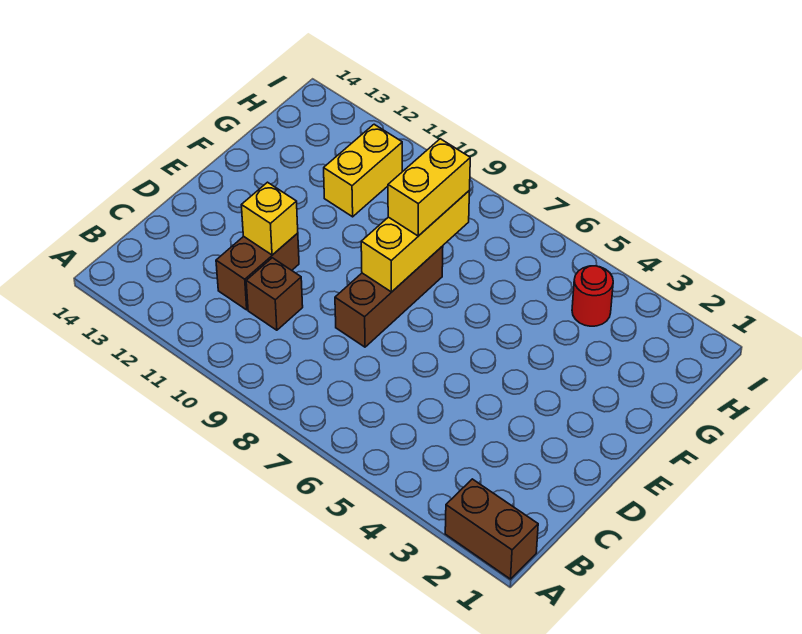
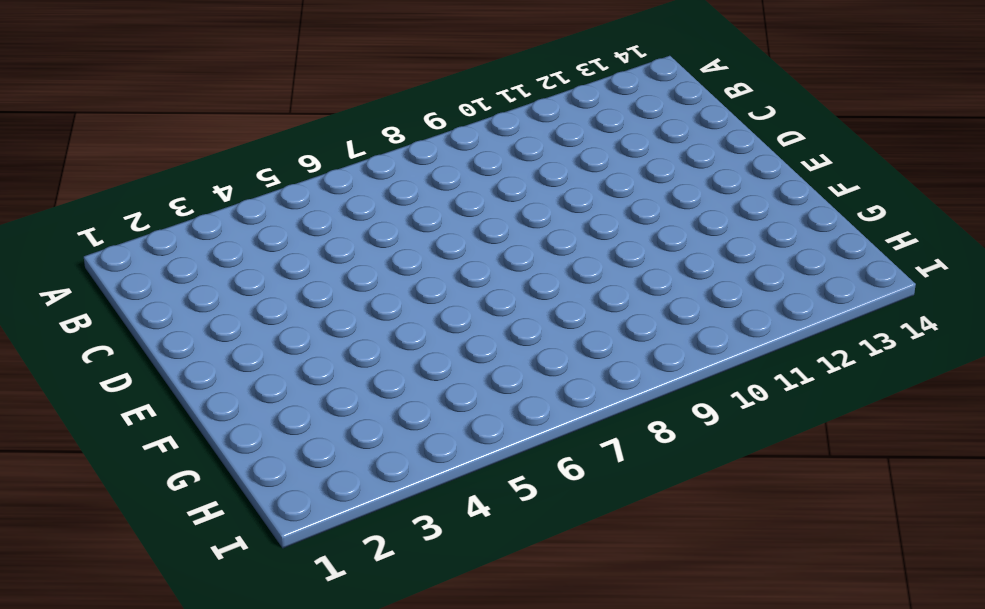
none -> brown brick A1:A2 level 1
none -> brown brick C10 level 1

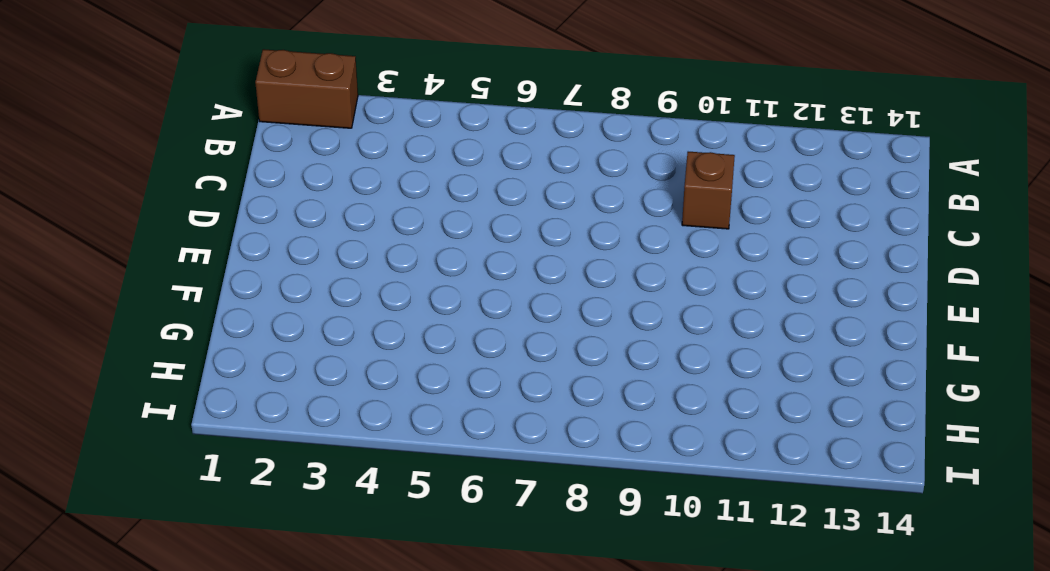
none -> brown brick C11:D11 level 1
none -> brown brick D8:F8 level 1

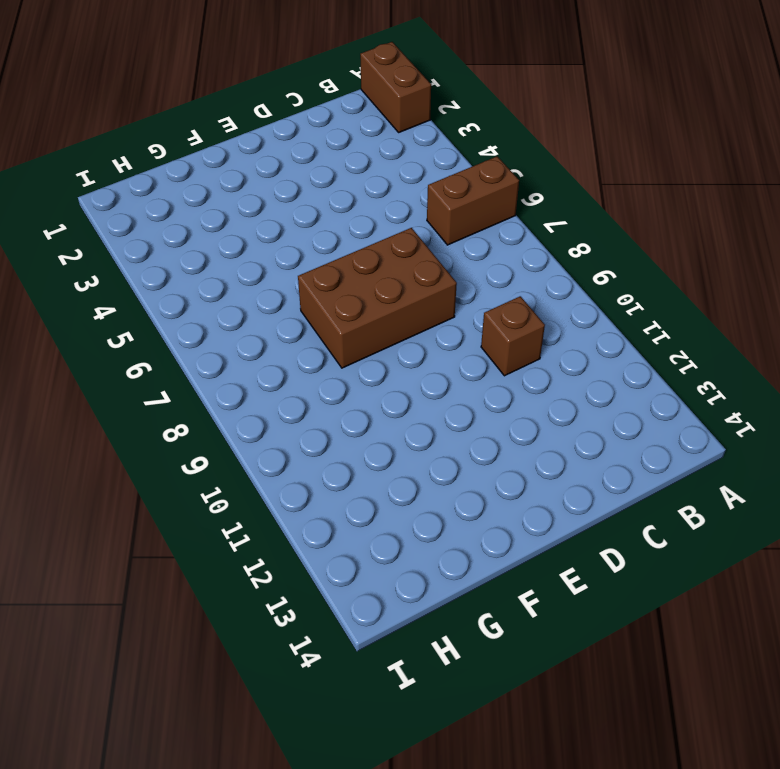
brown brick A6:B6 level 1 -> brown brick C11:D11 level 1
brown brick D7:F8 level 1 -> brown brick D8:F8 level 1
none -> yellow brick G11:H11 level 1
none -> red round brick H4 level 1

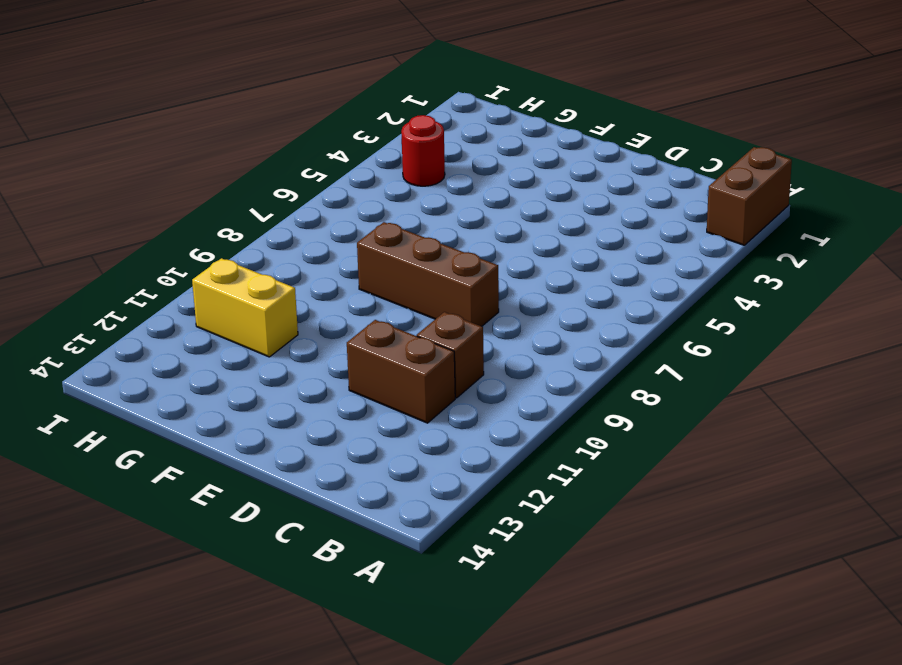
none -> yellow brick D11 level 2
none -> yellow brick E8:G8 level 2

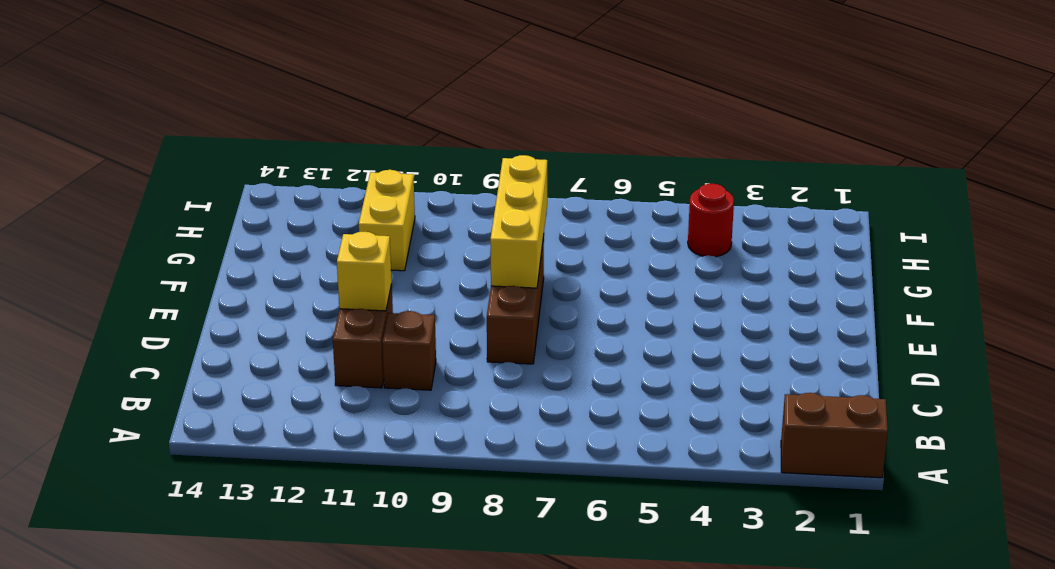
none -> yellow brick F8:G8 level 3

